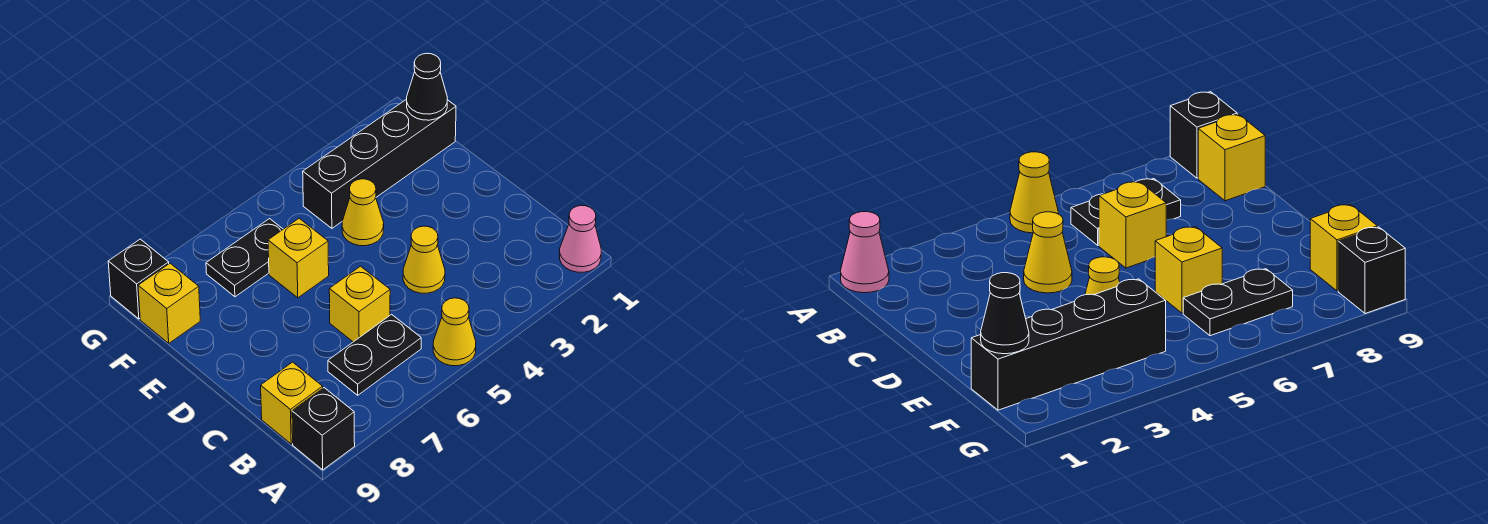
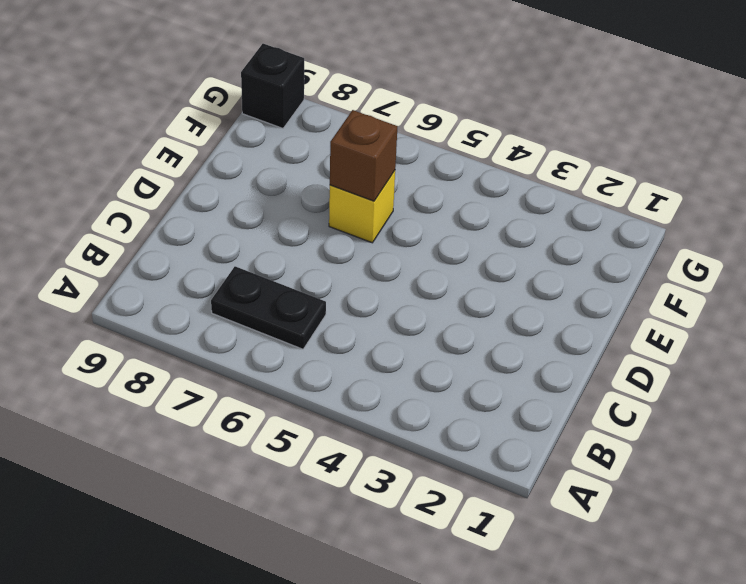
brown brick E6 level 2 -> none
none -> pink cone A1 level 1
none -> yellow cone A5 level 1
none -> black brick A9 level 1

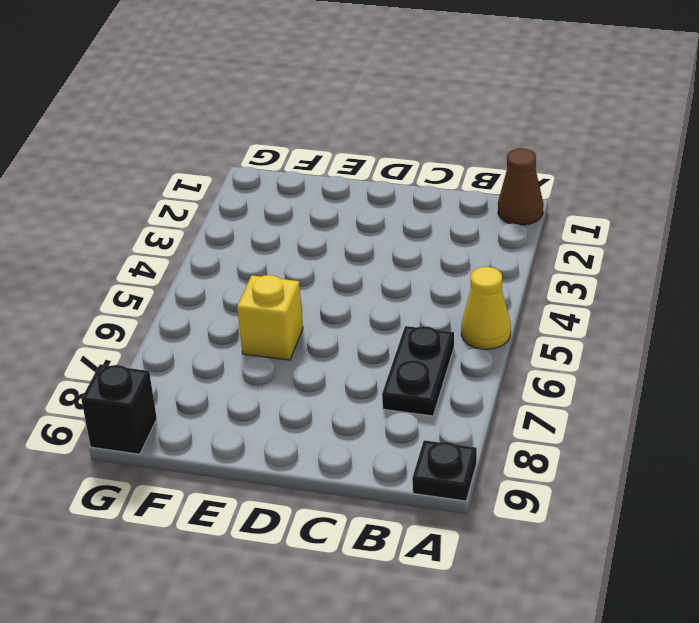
brown cone A1 level 1 -> pink cone A1 level 1
black plate A9 level 1 -> black brick A9 level 1
none -> yellow brick B9 level 1
none -> yellow cone C4 level 1
none -> yellow brick C6 level 1

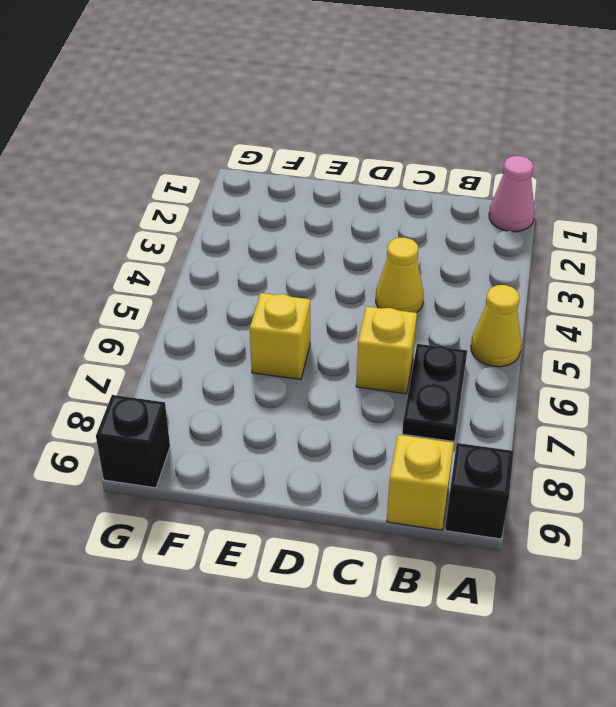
none -> yellow cone E4 level 1
none -> black brick F1:F4 level 1
none -> black plate F6:F7 level 1

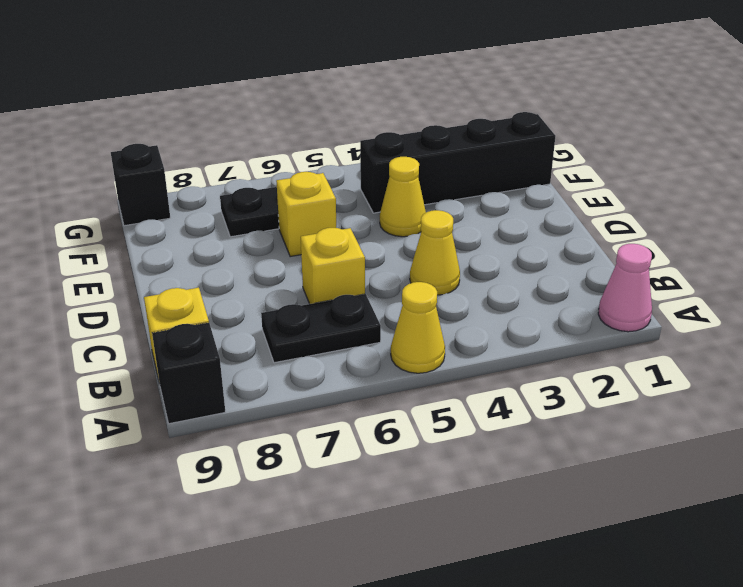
none -> yellow brick F9 level 1
none -> black cone F1 level 2

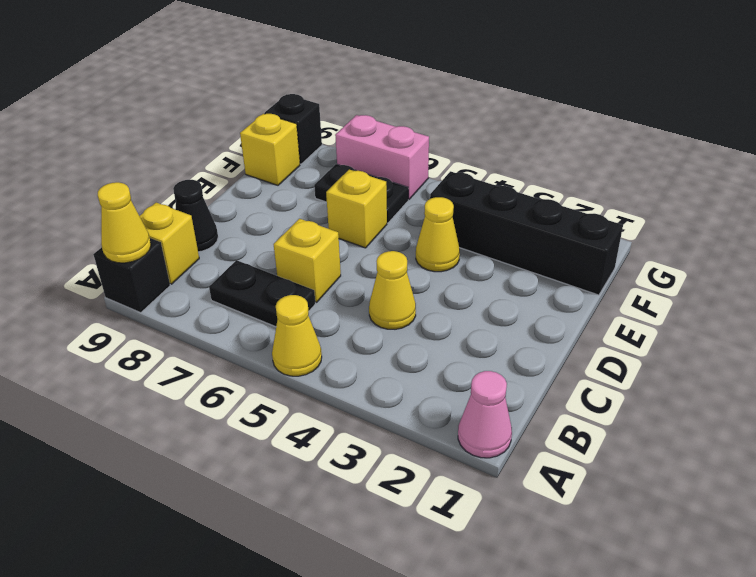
yellow cone A9 level 2 -> none
black cone C9 level 1 -> black cone F1 level 2
pink brick G6:G7 level 1 -> none

